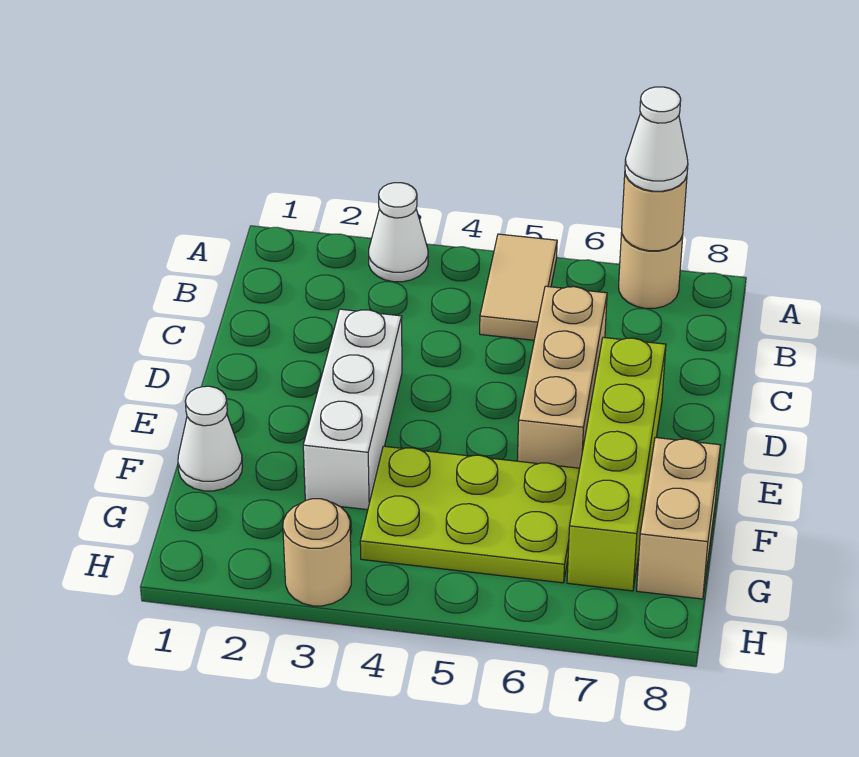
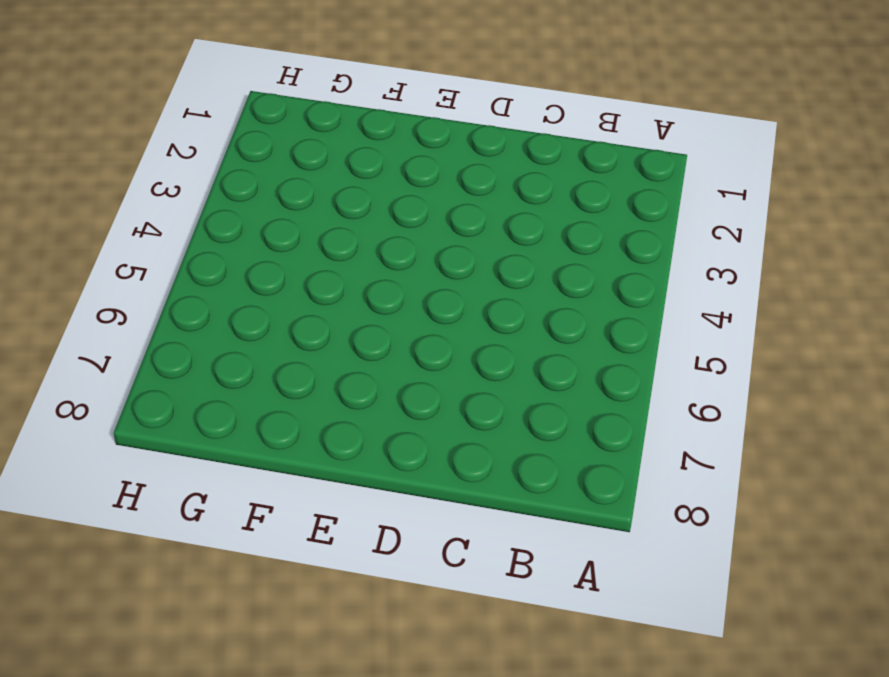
none -> white cone A3 level 1
none -> tan tile A5:B5 level 1
none -> tan round brick A7 level 1

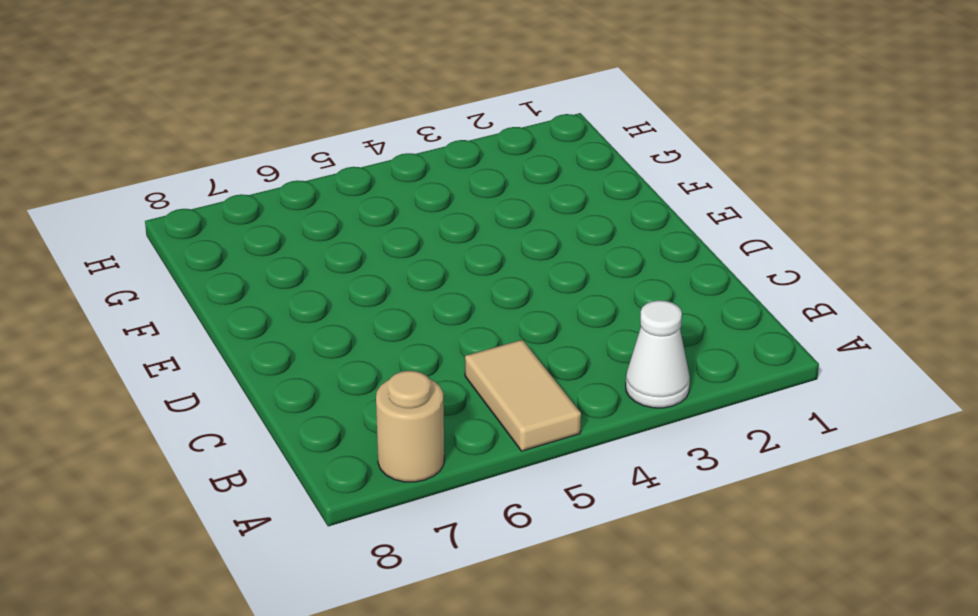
none -> tan brick C6:E6 level 1
none -> white brick D3:F3 level 1
none -> lime brick D7:G7 level 1

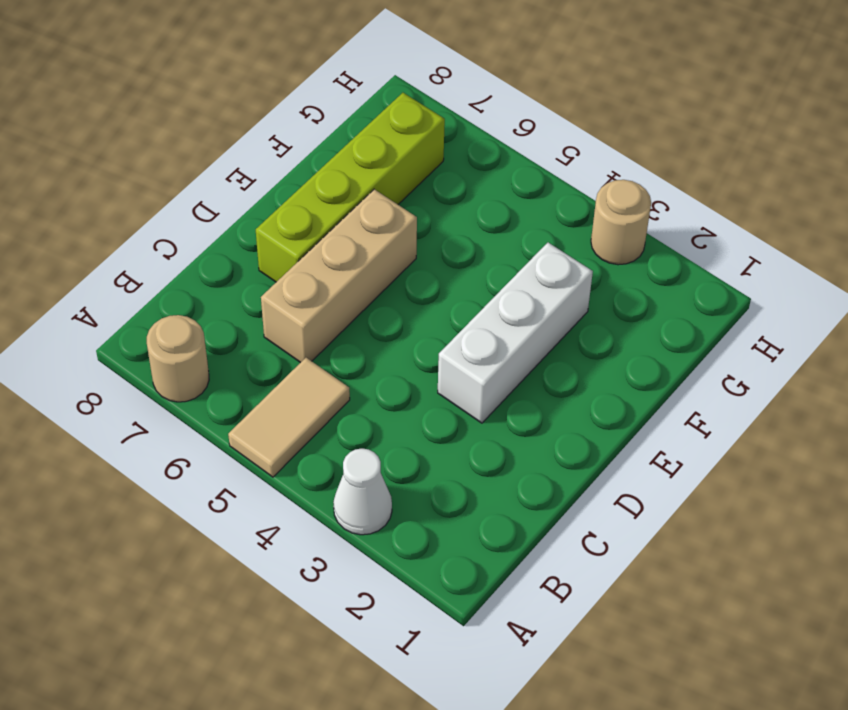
none -> white cone F1 level 1
none -> lime plate F4:G6 level 1
none -> tan brick F8:G8 level 1

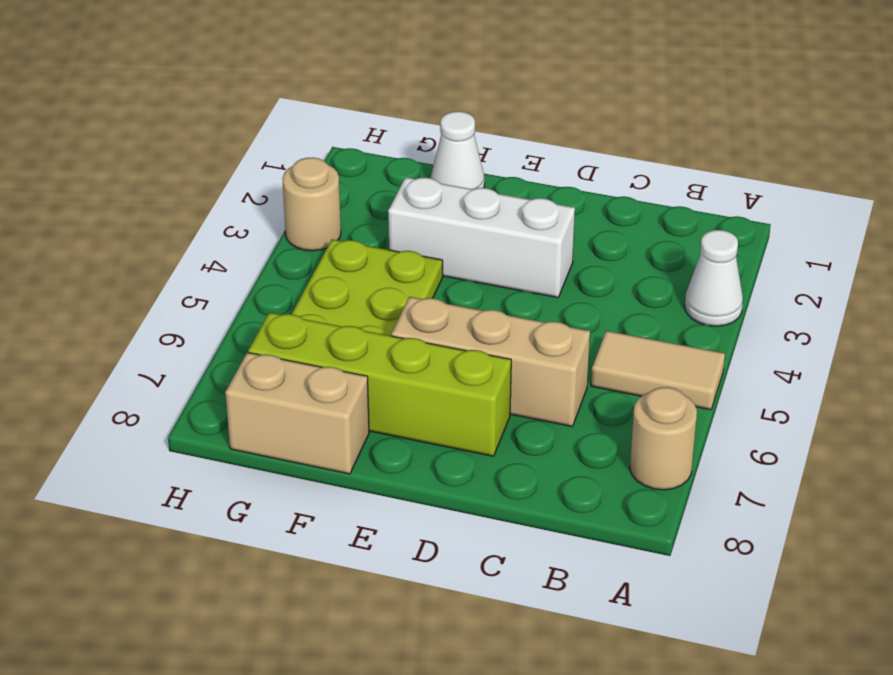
none -> tan round brick A7 level 2
none -> white cone A7 level 3

